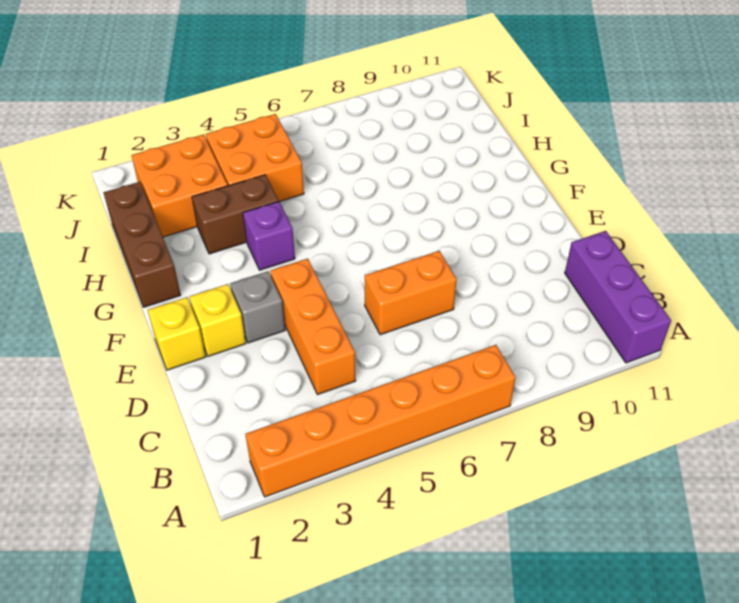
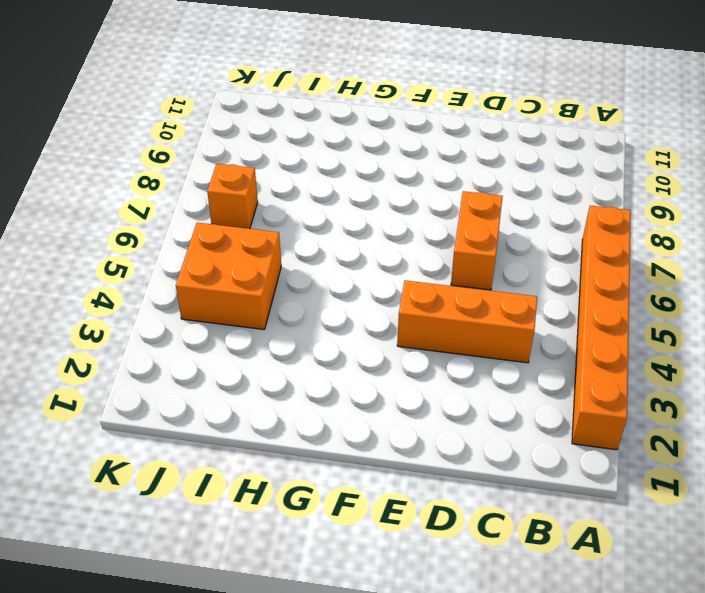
orange brick J7 level 1 -> none
none -> purple brick A11:C11 level 1
none -> yellow brick E1 level 1
none -> yellow brick E2 level 1

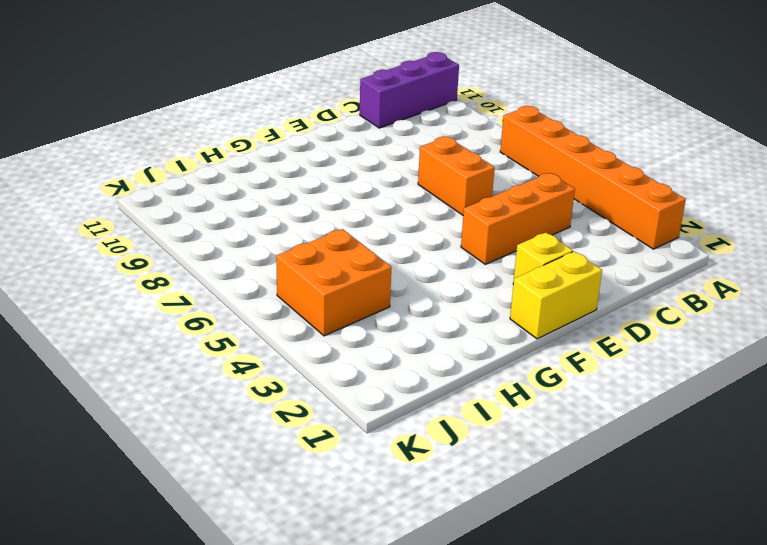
yellow brick E1:F1 level 1 -> yellow brick E1 level 1
none -> grey brick E3 level 1
none -> brown brick G1:I1 level 1
none -> purple brick G4 level 1

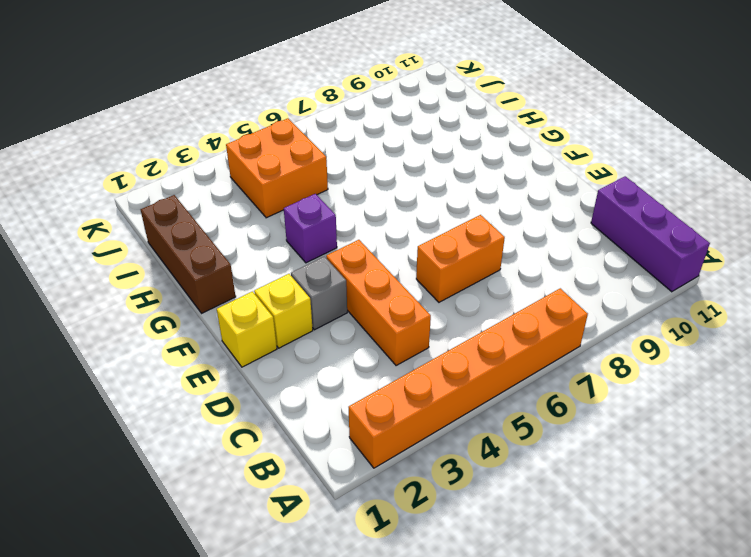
none -> brown brick H3:H4 level 1
none -> orange brick I2:J3 level 1

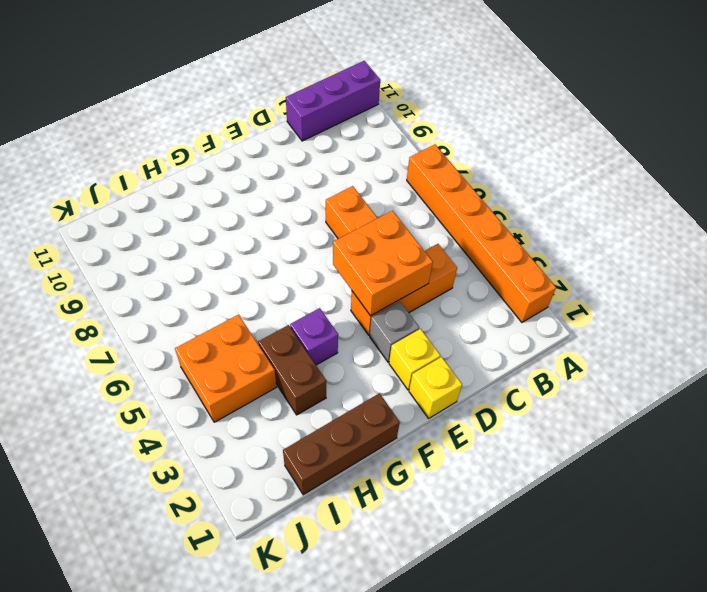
orange brick D4:E5 level 2 -> orange brick I2:J3 level 1

